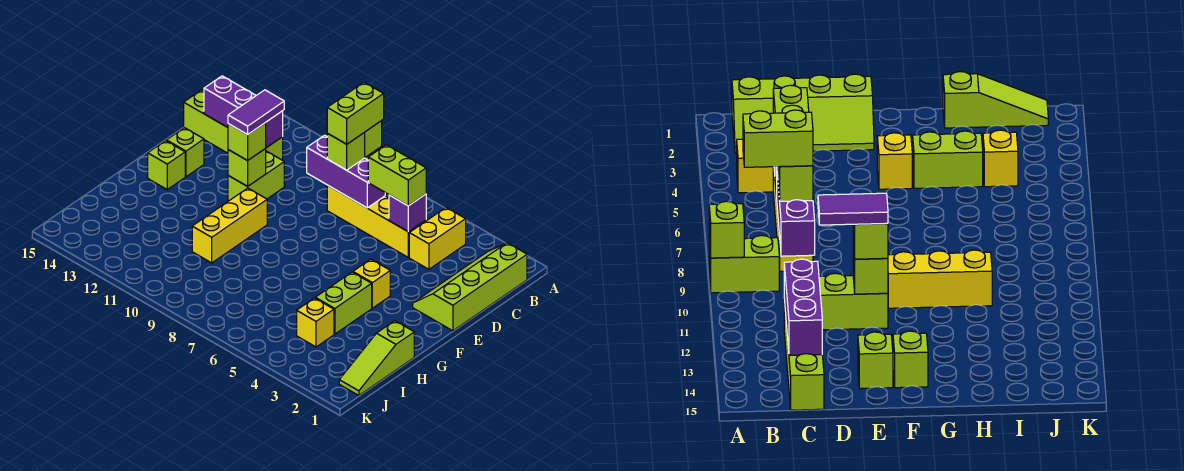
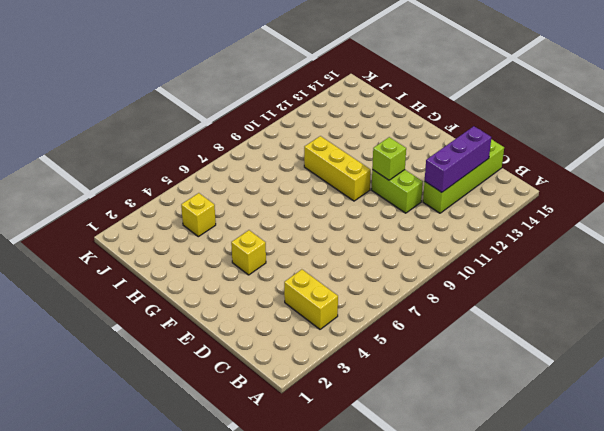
none -> lime brick A9:B9 level 1
none -> lime slope B1:E2 level 1 top 1
none -> yellow brick C5:C8 level 1

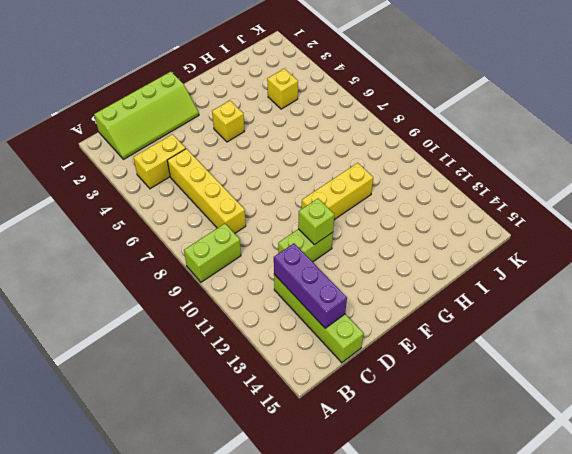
none -> lime brick E14 level 1
none -> lime brick F14 level 1
none -> lime brick G4:H4 level 1

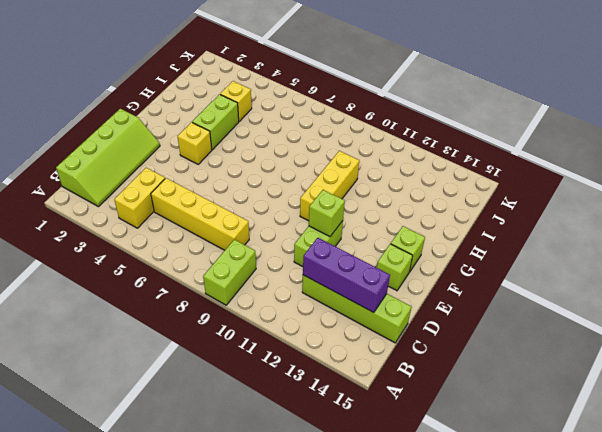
none -> lime slope H1:J1 level 1 top H
none -> lime brick A9 level 2
none -> purple brick C5 level 2

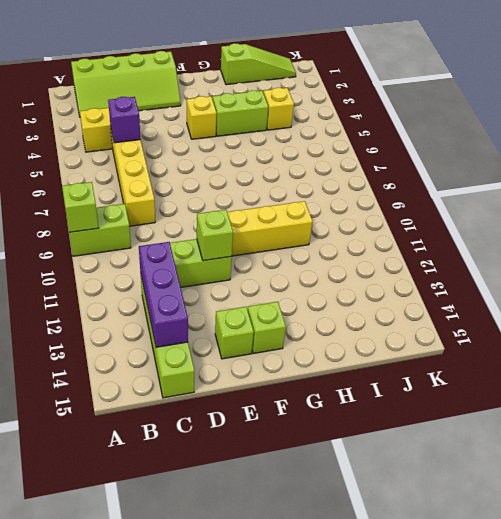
none -> purple brick C7:C9 level 2
none -> lime brick C5:C6 level 3
none -> lime brick C8 level 3

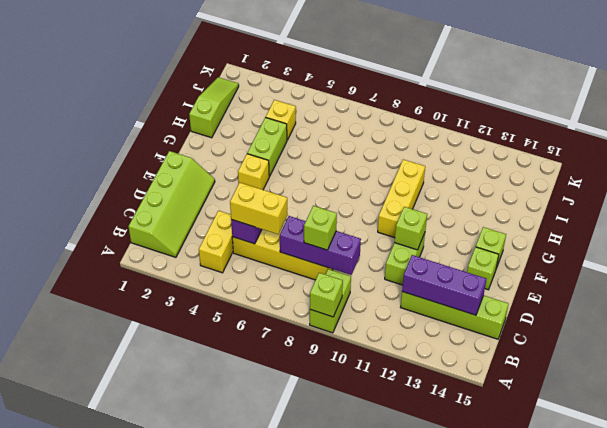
yellow brick C5:C6 level 3 -> lime brick C5:C6 level 3
none -> lime brick E11 level 3
none -> lime brick B8:C8 level 4
none -> purple tile D11:E11 level 4

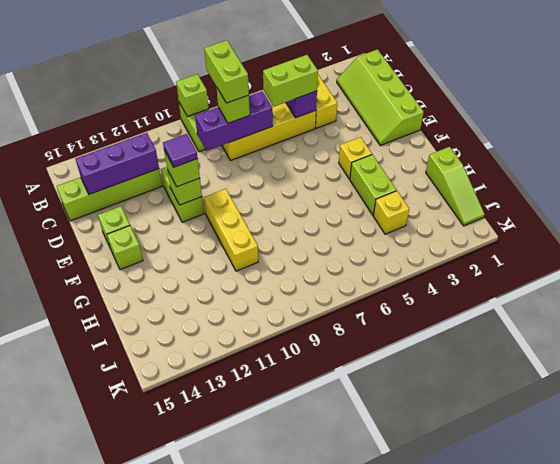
purple tile E11 level 4 -> purple tile D11:E11 level 4

